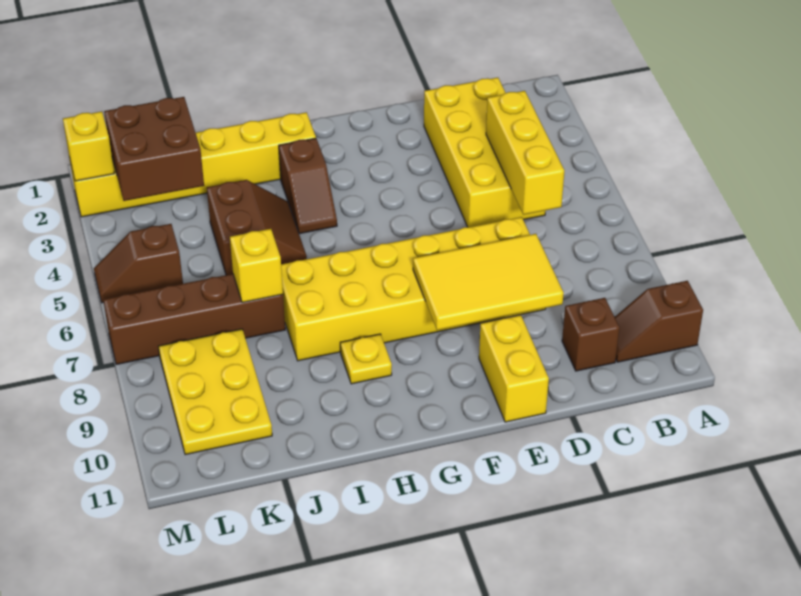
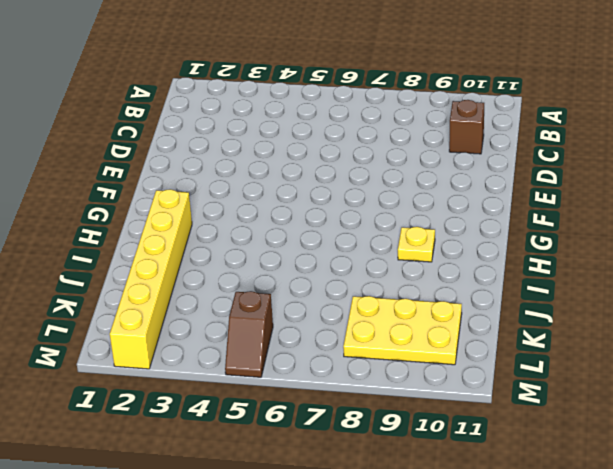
none -> brown slope A10:B10 level 1 top A
none -> yellow brick C2:D5 level 1
none -> yellow brick D7:I8 level 1

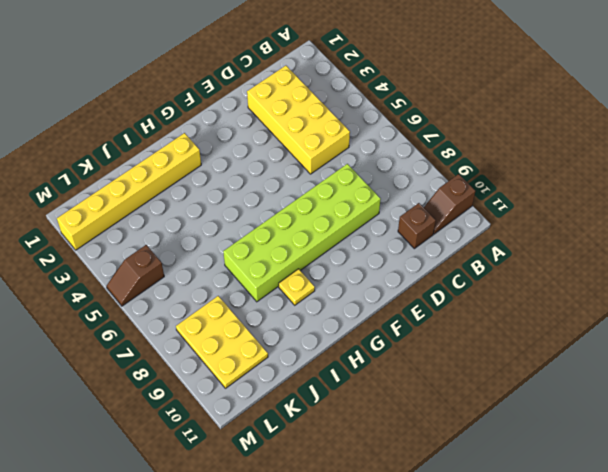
lime brick D7:I8 level 1 -> yellow brick D7:I8 level 1
none -> yellow brick E10:E11 level 1
none -> brown slope H3:H4 level 1 top 3
none -> brown slope I4:J5 level 1 top J

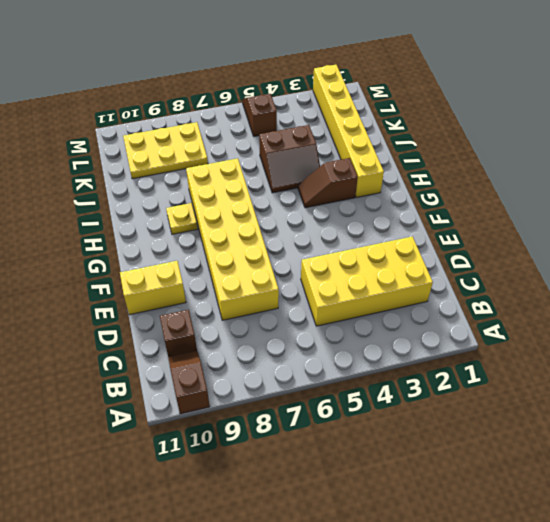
none -> brown brick J7:M7 level 1
none -> yellow brick C4:C6 level 2
none -> yellow tile D8:F9 level 2

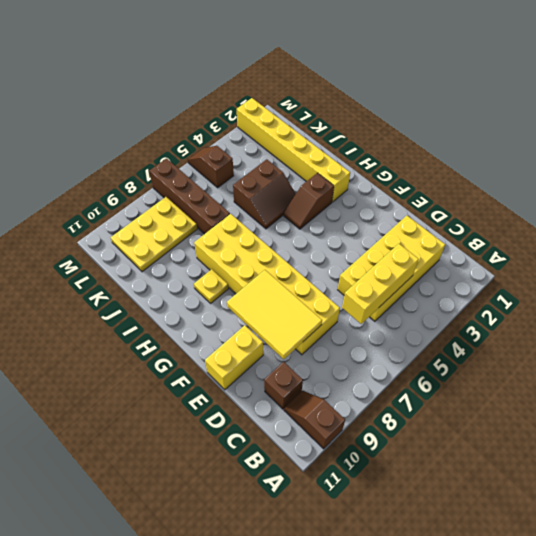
none -> yellow brick J7 level 2
none -> brown brick K2:L3 level 2
none -> yellow brick M2 level 2

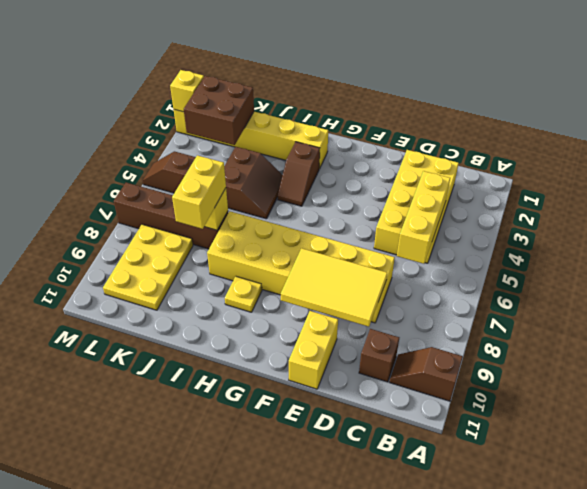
yellow brick J7:J8 level 3 -> none

